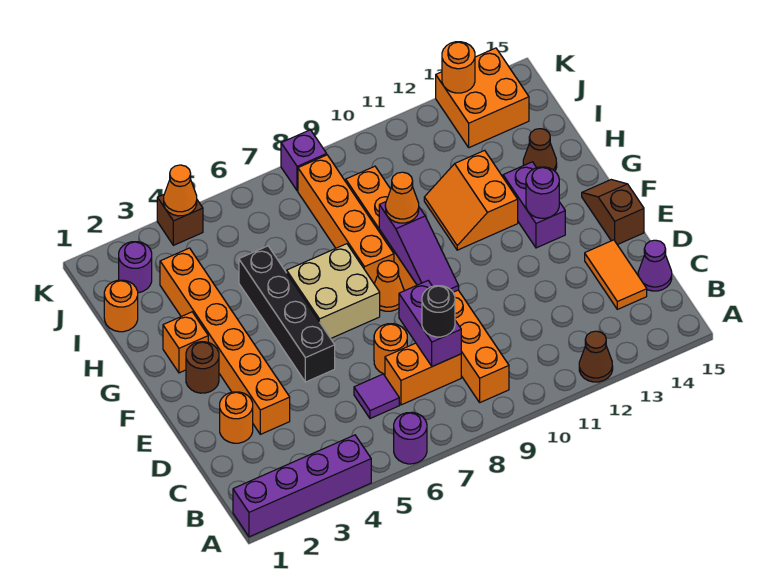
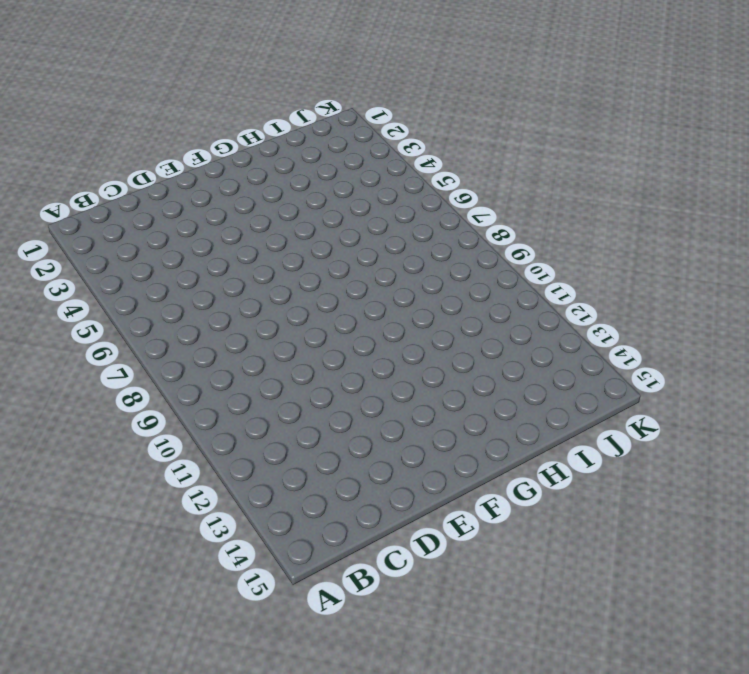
none -> purple brick A1:A4 level 1
none -> purple round brick A6 level 1
none -> brown cone A12 level 1
none -> orange brick B9:I9 level 1

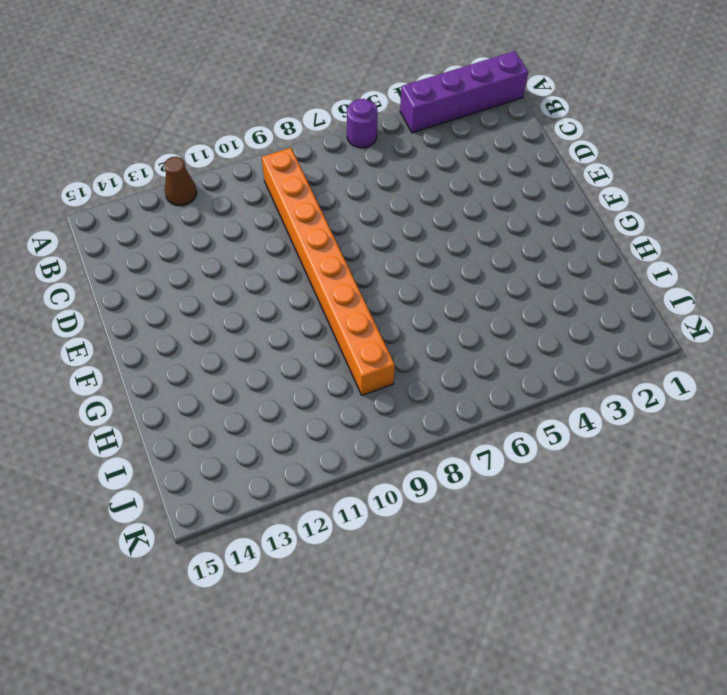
none -> purple tile C6 level 1
none -> orange brick C7:C8 level 1
none -> orange tile C14:D14 level 1
none -> purple cone C15 level 1

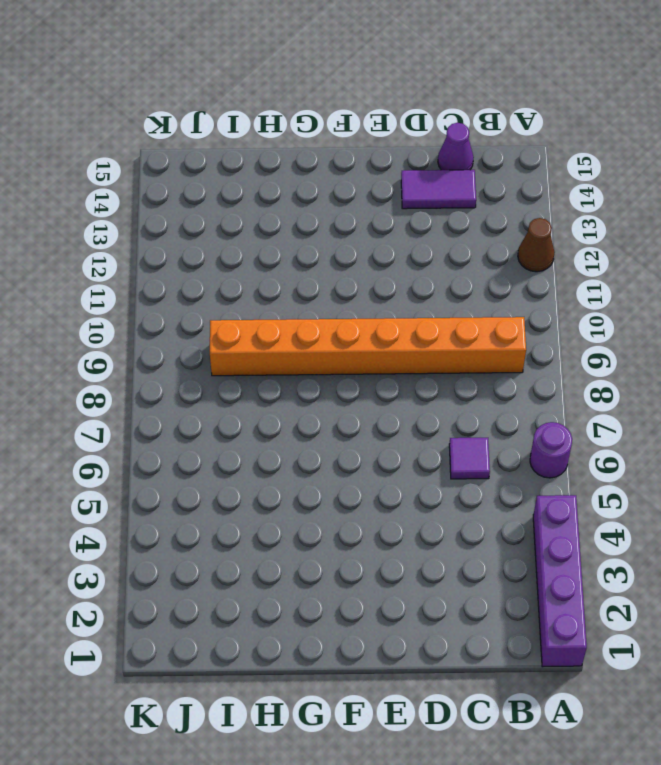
purple tile C14:D14 level 1 -> orange tile C14:D14 level 1
none -> orange brick C7:C8 level 1
none -> orange round brick D2 level 1
none -> orange brick D3:I3 level 1
none -> orange round brick D7 level 1

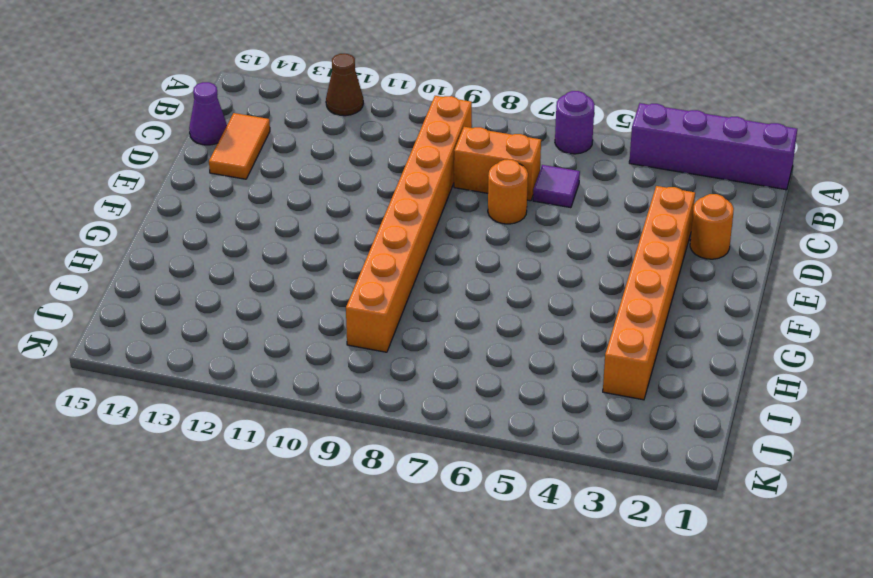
none -> black brick E5:H5 level 1
none -> brown slope E15:F15 level 1 top E
none -> brown round brick F2 level 1
none -> tan brick F6:G7 level 1

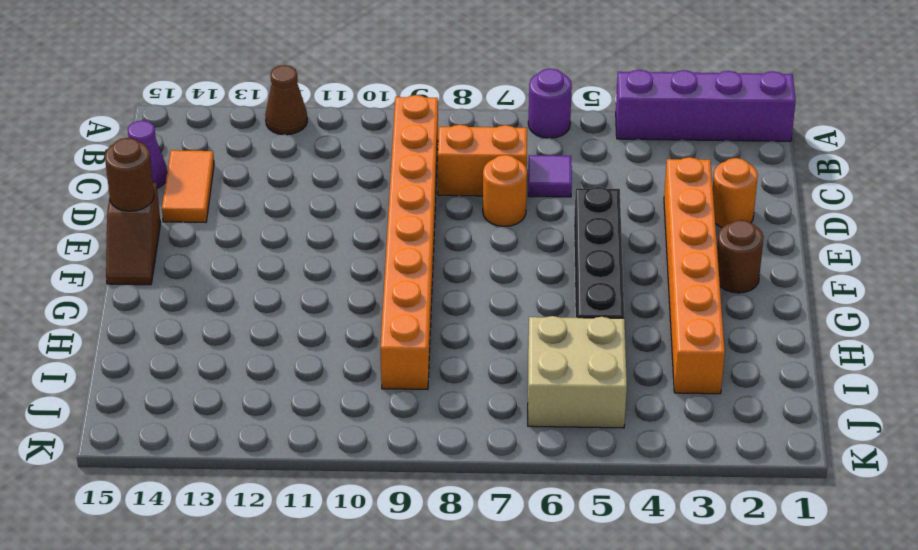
brown round brick E15 level 2 -> none
tan brick I5:J6 level 1 -> tan brick F6:G7 level 1
none -> orange cone F8 level 1
none -> purple brick F13:G13 level 1
none -> orange brick G2 level 1
none -> orange brick G8:J8 level 1

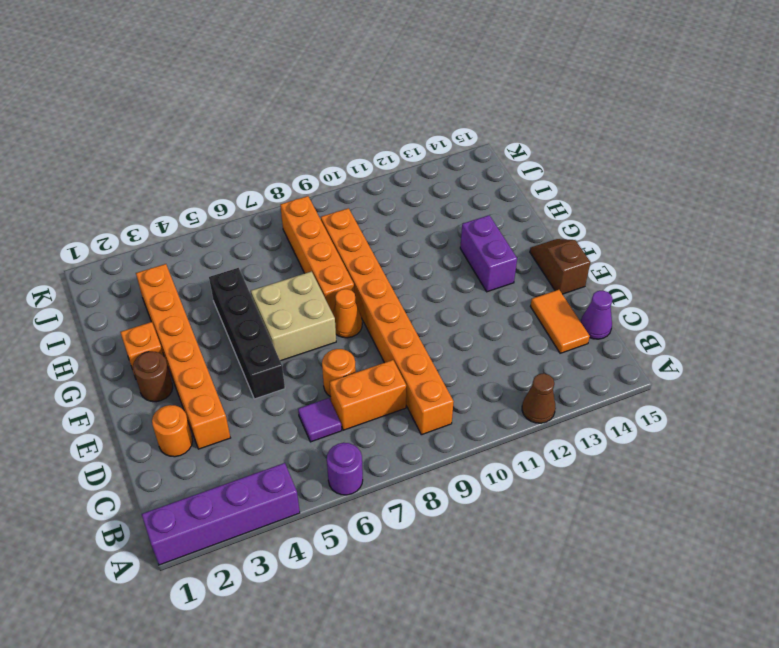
none -> orange slope G11:H12 level 1 top 12
none -> brown cone H14 level 1
none -> orange round brick I1 level 1
none -> purple round brick J2 level 1

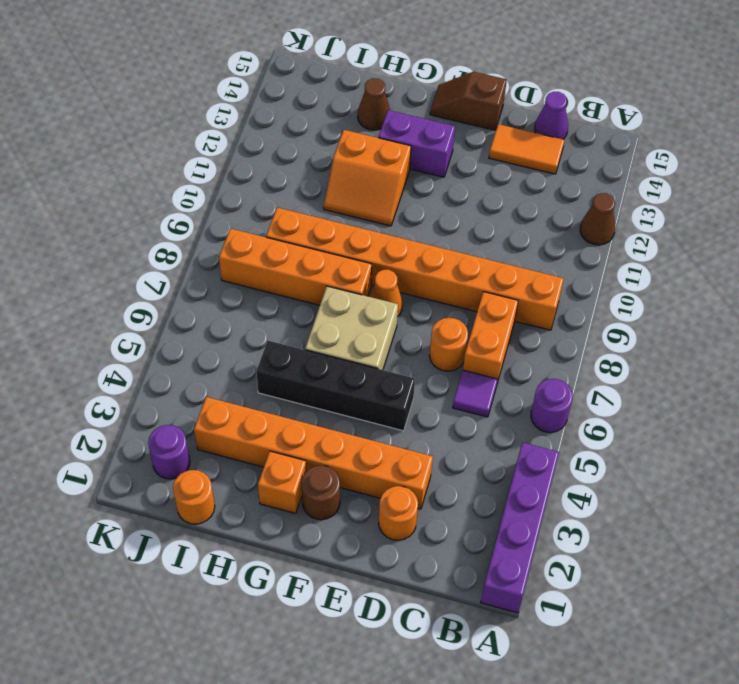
none -> orange brick J13:K14 level 1
none -> brown brick K4 level 1
none -> purple brick K8 level 1
none -> purple brick C8:D8 level 2

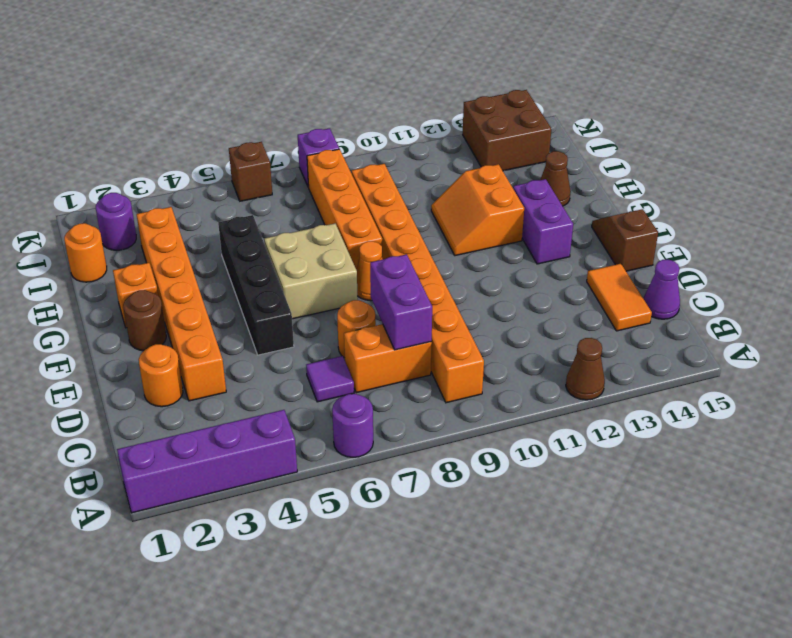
brown brick J13:K14 level 1 -> orange brick J13:K14 level 1
brown brick K6 level 1 -> brown brick K4 level 1
none -> purple slope E9:G9 level 2 top G
none -> purple round brick F13 level 2
none -> orange cone K4 level 2
none -> orange round brick K13 level 2

